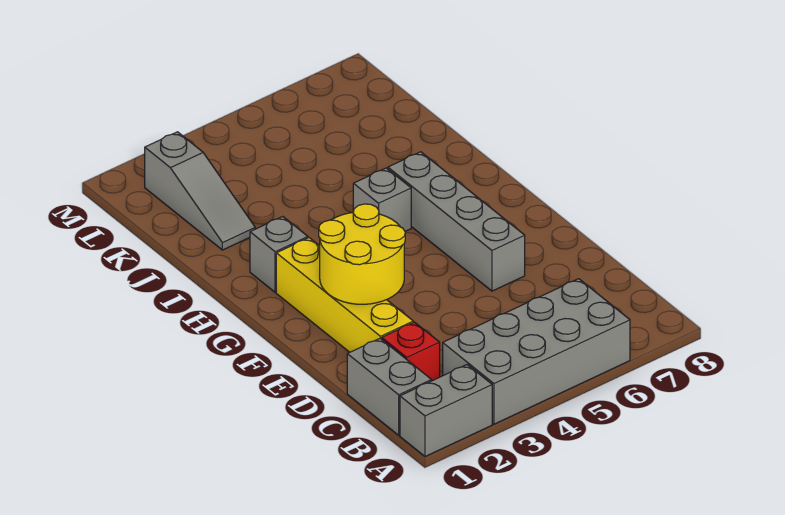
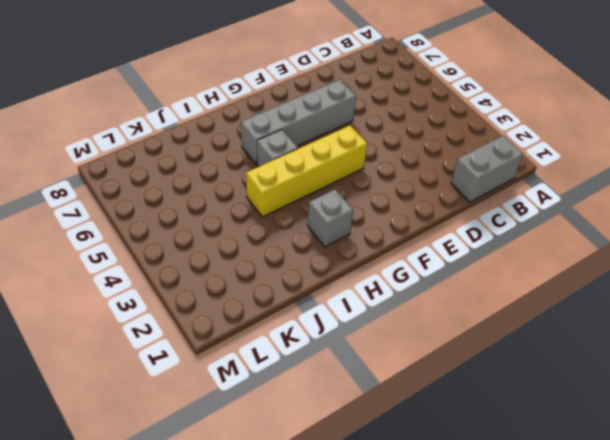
yellow brick F4:I4 level 1 -> yellow brick D2:G2 level 1
none -> grey brick A1:A2 level 1
none -> grey brick A3:B6 level 1

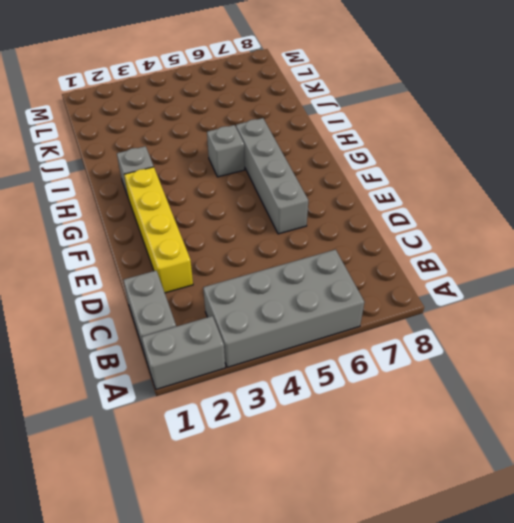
none -> red brick C2 level 1
none -> grey slope J2:L2 level 1 top L

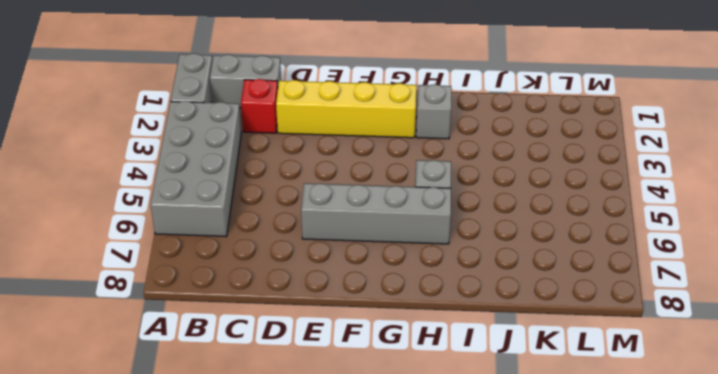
none -> grey slope J2:L2 level 1 top L
none -> yellow round brick E2:F3 level 2

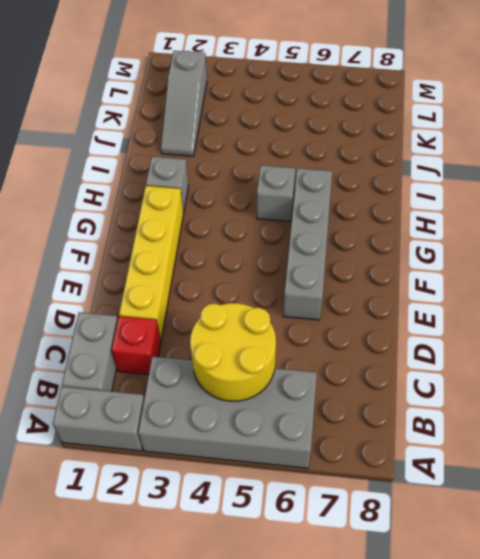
yellow round brick B4:C5 level 2 -> yellow round brick E2:F3 level 2

